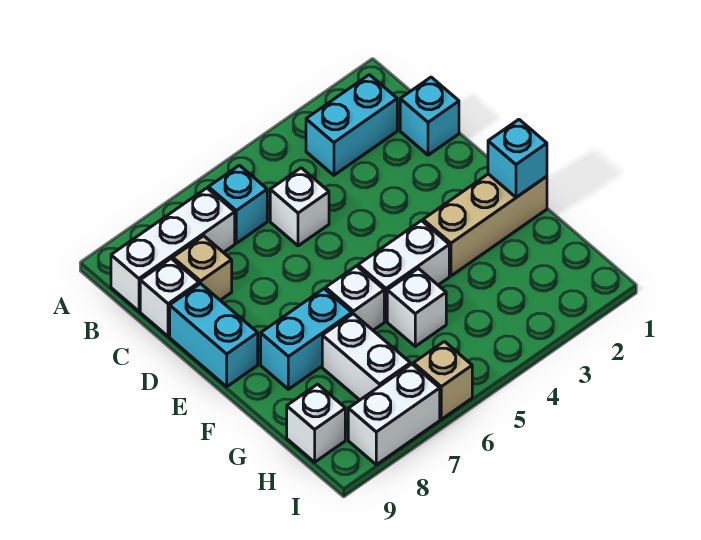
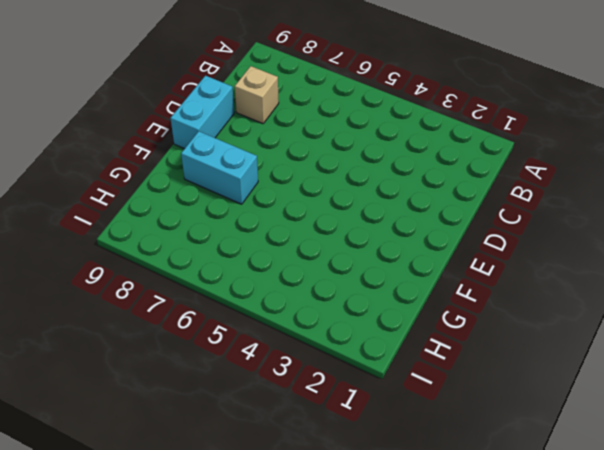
none -> cyan brick B2:B3 level 1
none -> cyan brick B6 level 1
none -> white brick B7:B9 level 1

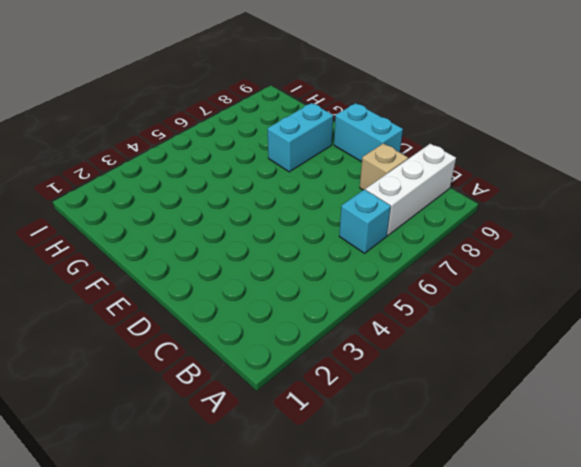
none -> cyan brick B2:B3 level 1
none -> cyan brick C1 level 1
none -> white brick C5 level 1

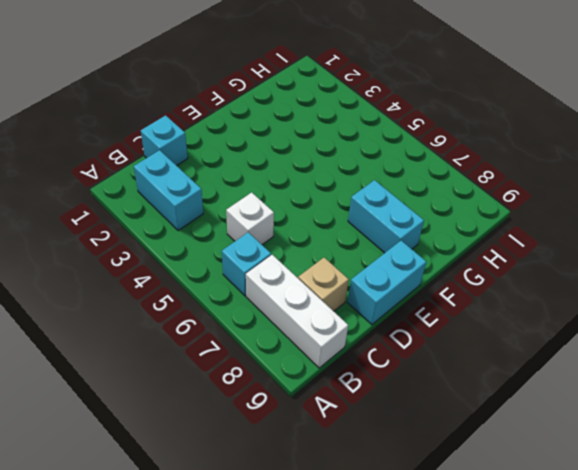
none -> white brick C9 level 1
none -> tan brick F1:F3 level 1
none -> white brick F4:F5 level 1

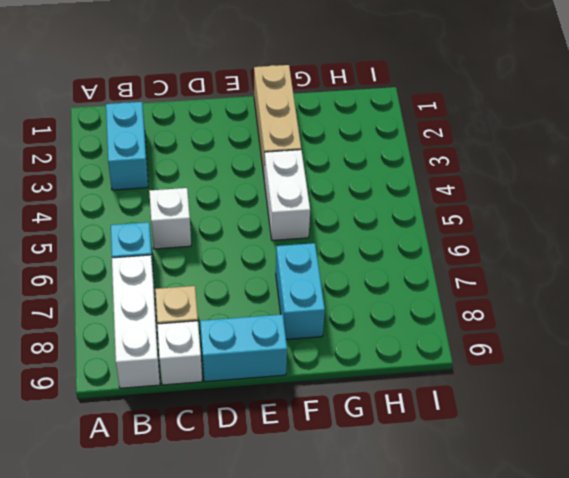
none -> cyan brick C1 level 1
none -> white brick F6 level 1
none -> white brick G5 level 1

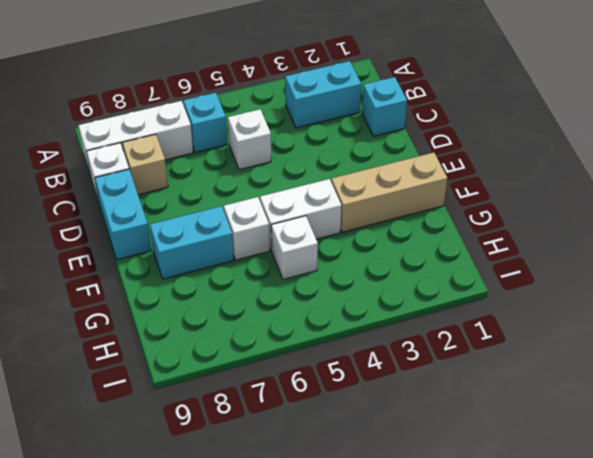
none -> white brick G7:H7 level 1
none -> white brick H9 level 1
none -> tan brick I6 level 1

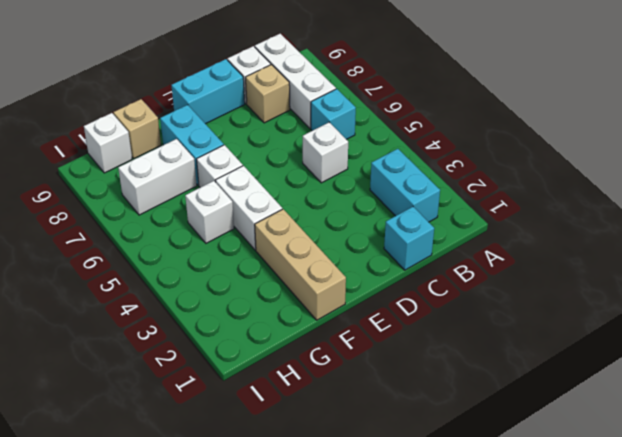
tan brick G9 level 1 -> tan brick I6 level 1
none -> white brick I7:I8 level 1
none -> cyan brick F1 level 2

